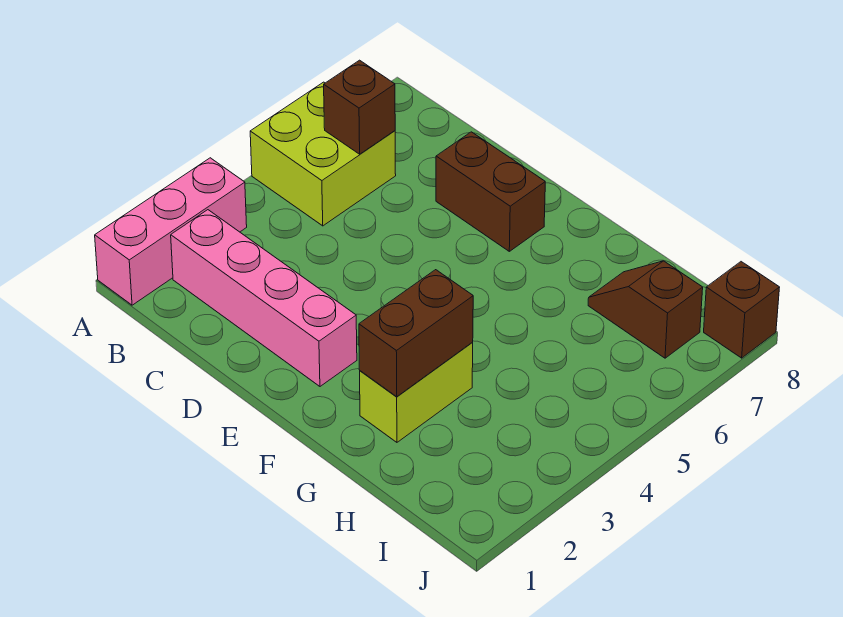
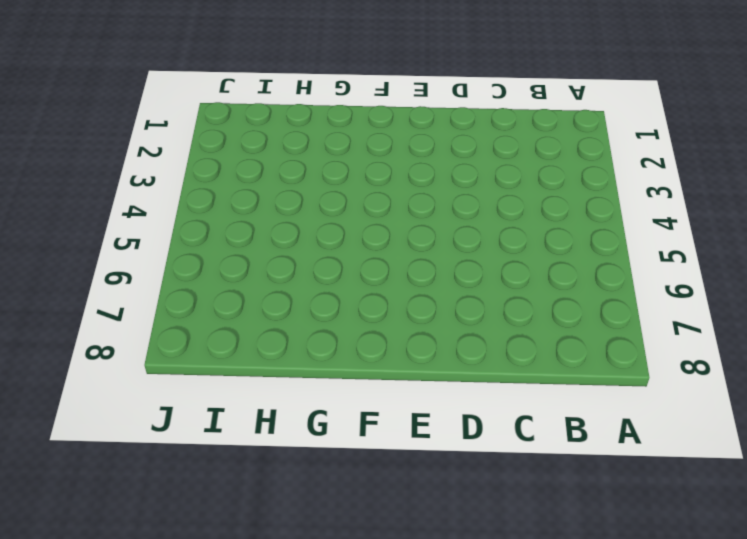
none -> pink brick A1:A3 level 1
none -> lime brick A5:B6 level 1

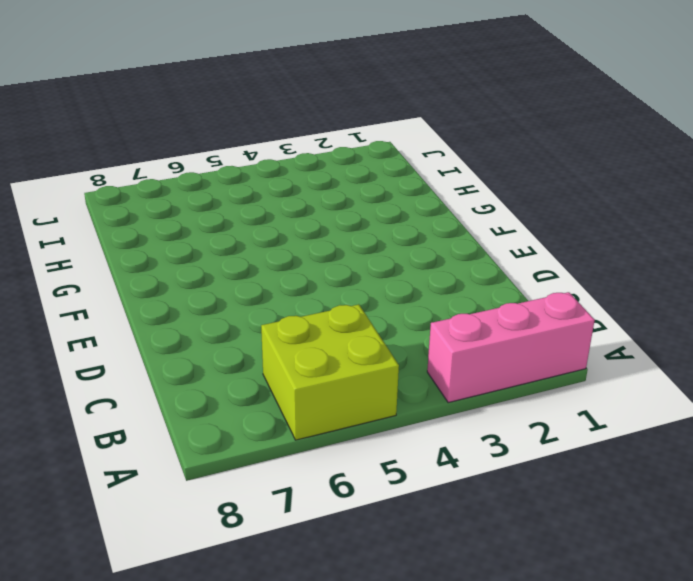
none -> pink brick B2:E2 level 1
none -> brown brick D7:E7 level 1

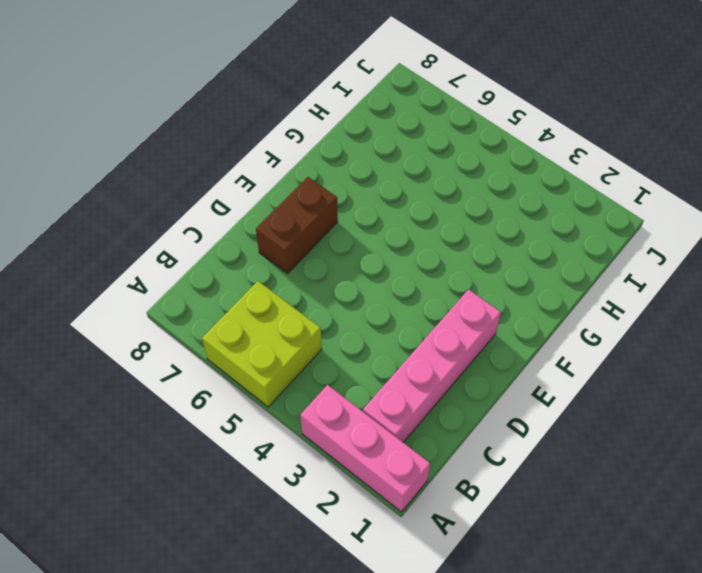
none -> lime brick G2:G3 level 1
none -> brown slope H7:I7 level 1 top I

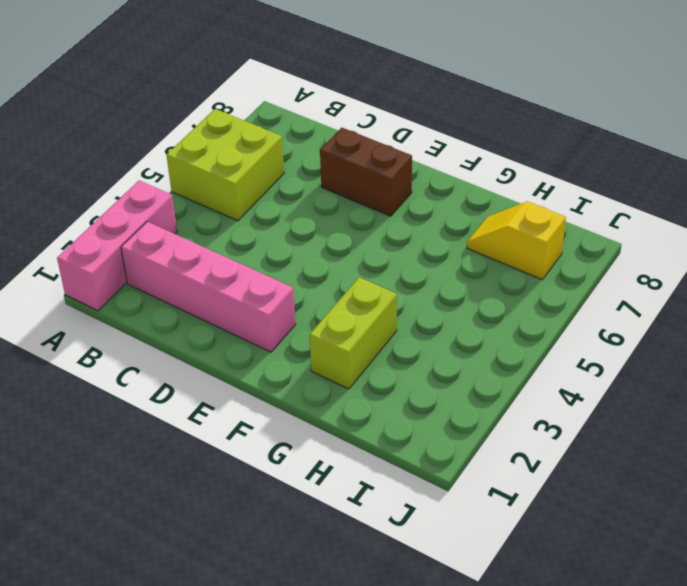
yellow slope H7:I7 level 1 top I -> brown slope H7:I7 level 1 top I
none -> brown brick J8 level 1
none -> brown brick B6 level 2

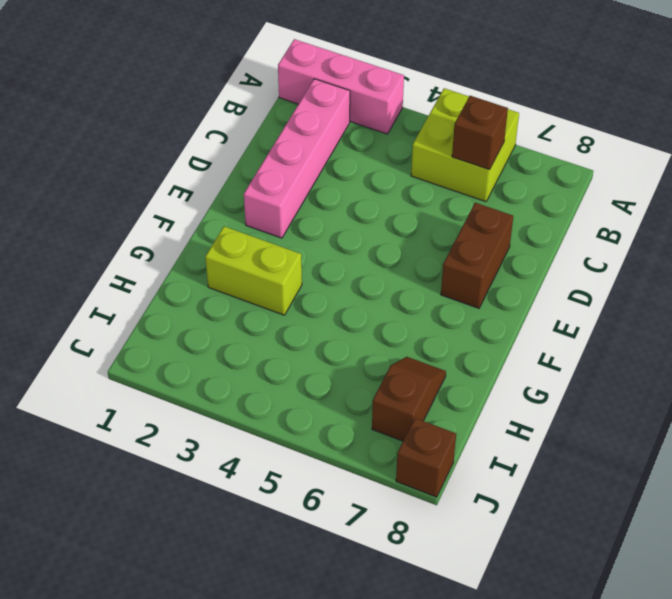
none -> brown brick G2:G3 level 2

